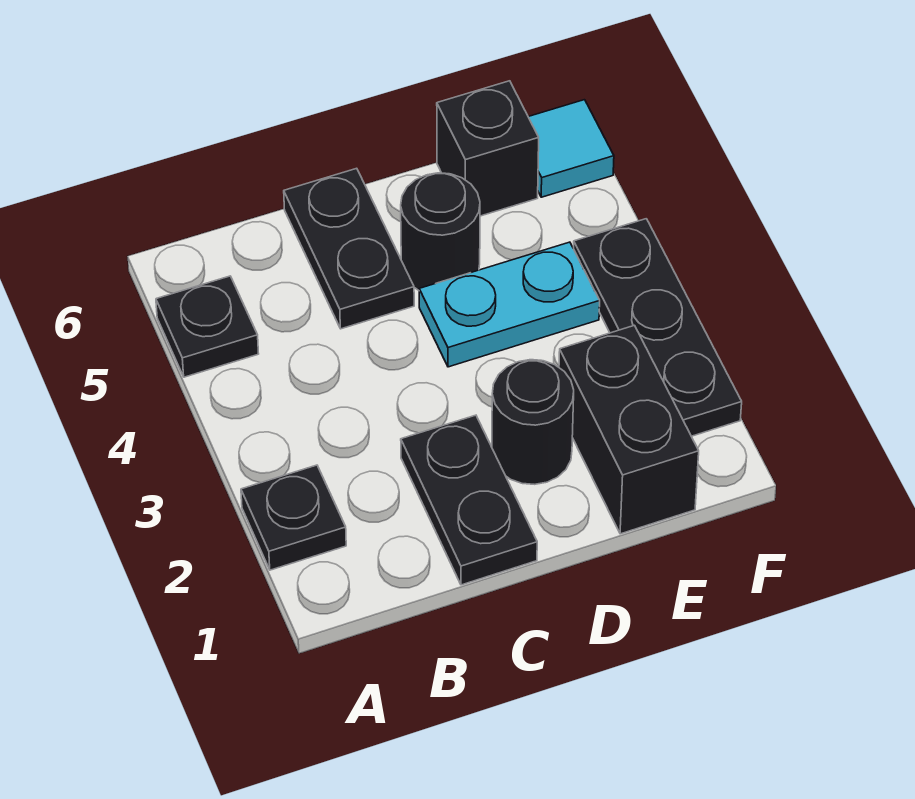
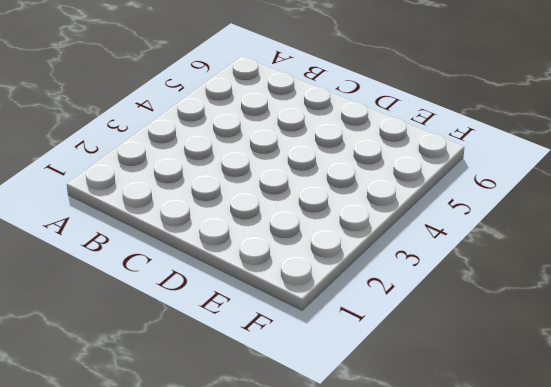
none -> black plate A2 level 1
none -> black plate A5 level 1

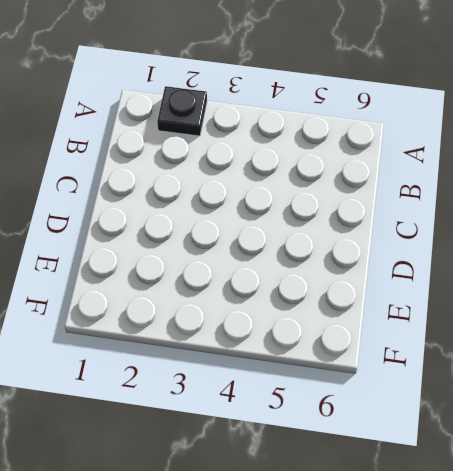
none -> black plate A5 level 1
none -> black plate C1:C2 level 1

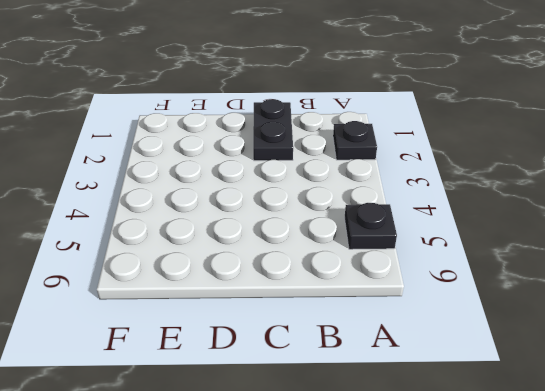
none -> black plate C5:C6 level 1
none -> black round brick D2 level 1

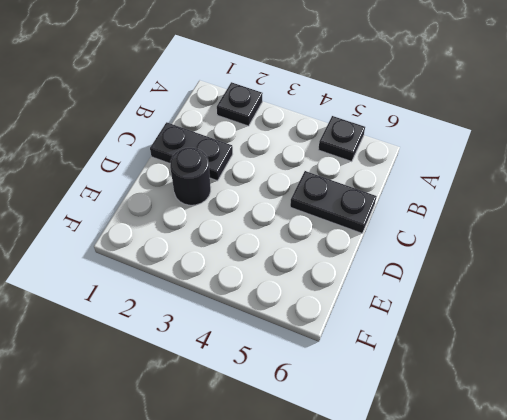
none -> cyan plate D4:E4 level 1
none -> black round brick D5 level 1

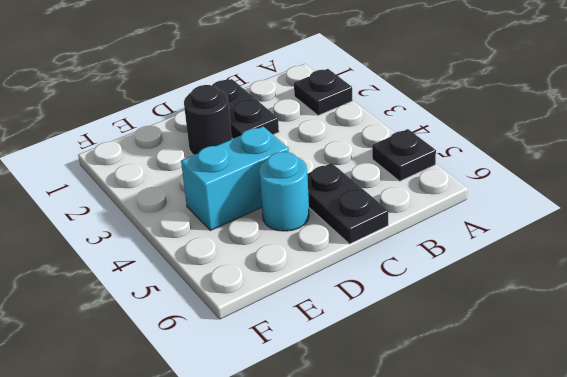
cyan brick D4:E4 level 1 -> cyan plate D4:E4 level 1
cyan round brick D5 level 1 -> black round brick D5 level 1
none -> black brick E1:E2 level 1
none -> black brick E6 level 1

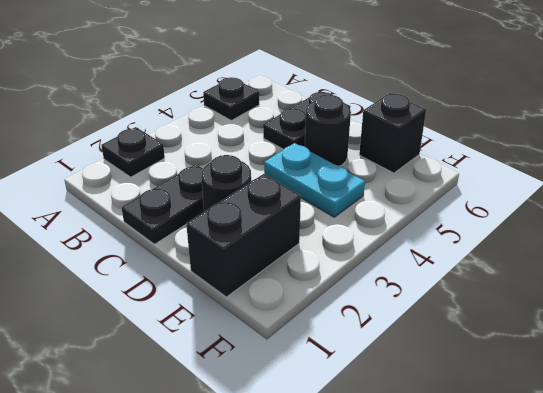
none -> black plate F2:F4 level 1
none -> cyan tile F6 level 1

